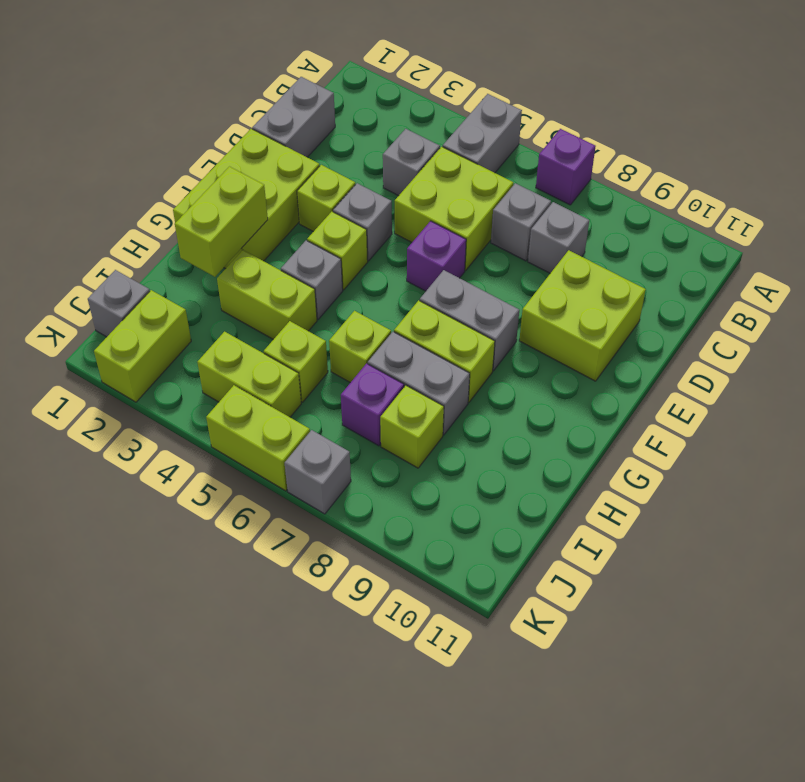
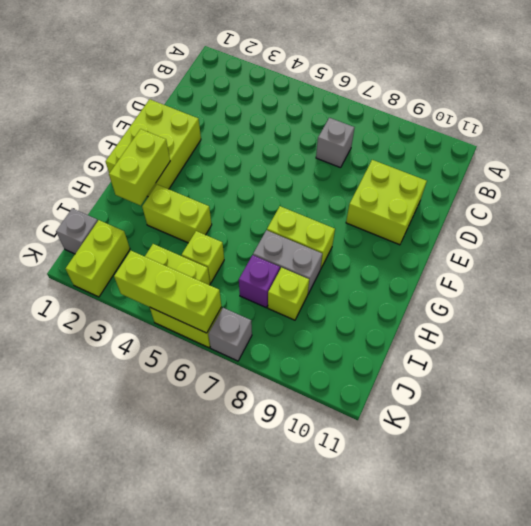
lime brick K4:K6 level 2 -> none
none -> grey brick A5:B5 level 1
none -> purple brick A7 level 1
none -> grey brick C1:D1 level 1

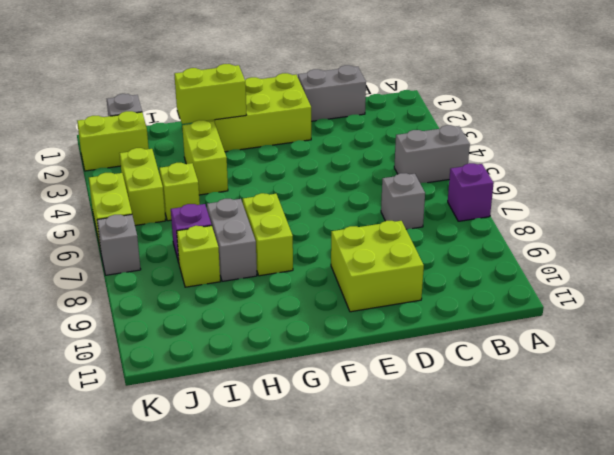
none -> grey brick C4 level 1
none -> lime brick C5:D6 level 1
none -> grey brick C8 level 1

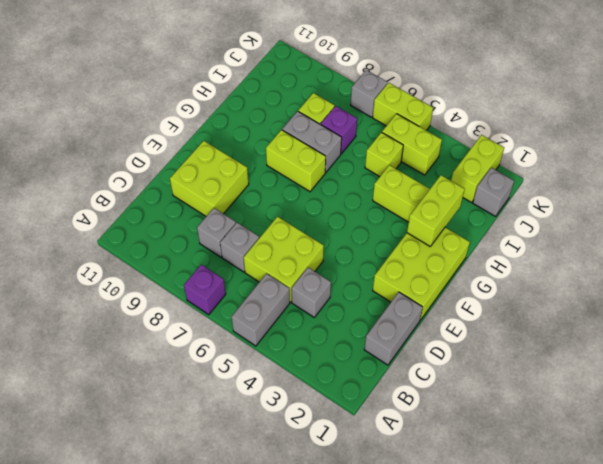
none -> lime brick E3 level 1
none -> grey brick E4 level 1
none -> purple brick E6 level 1

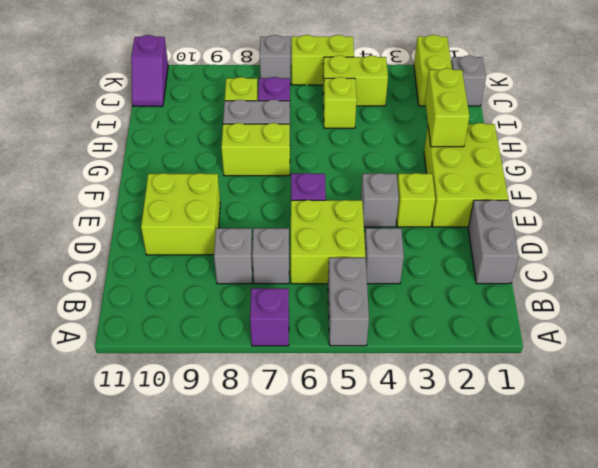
purple slope J11:K11 level 1 top K -> none
none -> lime brick F4 level 1
none -> grey brick F7:F8 level 1
none -> grey brick G4 level 1

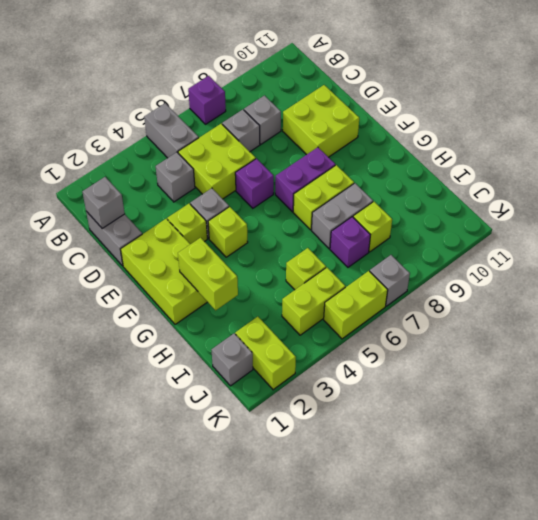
grey brick C1 level 2 -> grey brick G4 level 1
purple brick F7:F8 level 1 -> grey brick F7:F8 level 1
none -> lime brick H3:H4 level 1
none -> lime brick H6 level 1

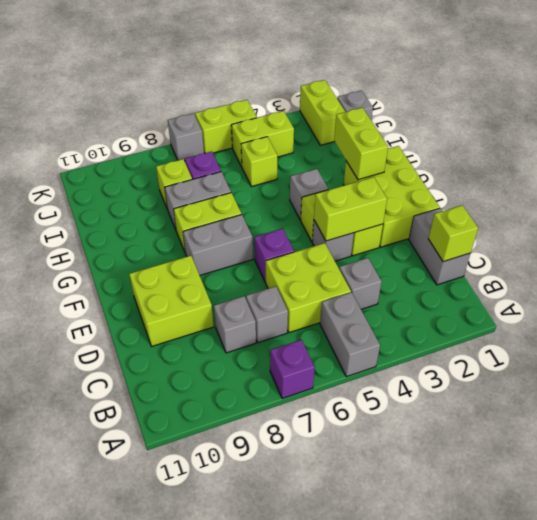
lime brick C1 level 2 -> lime brick H6 level 1
lime brick E3:E4 level 2 -> lime brick H3:H4 level 1

